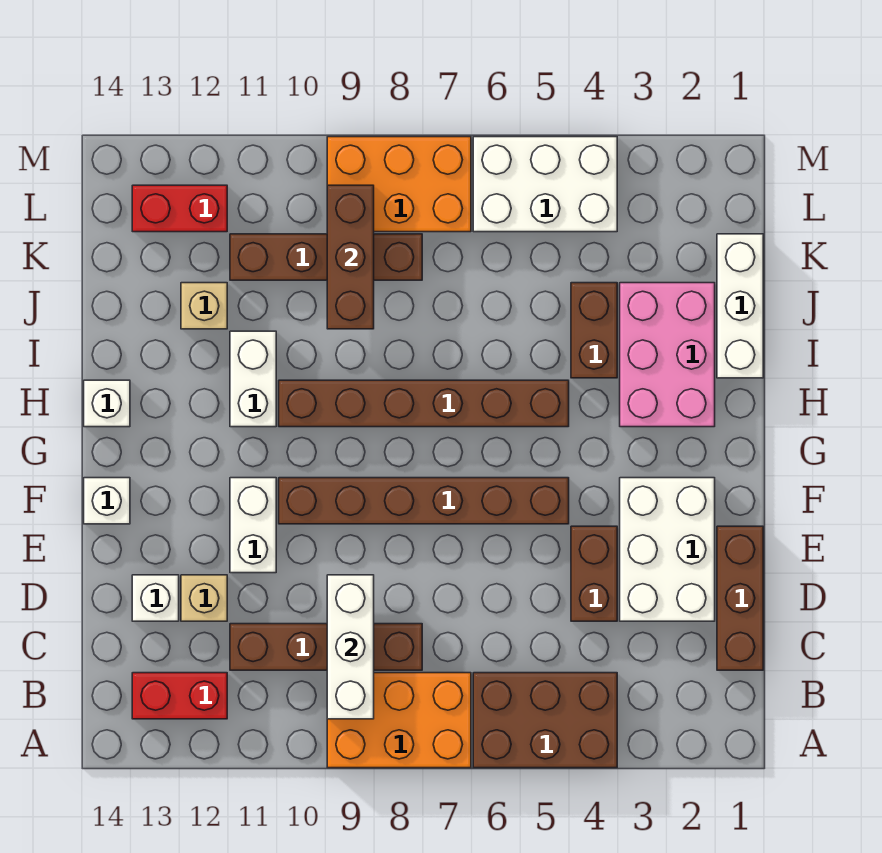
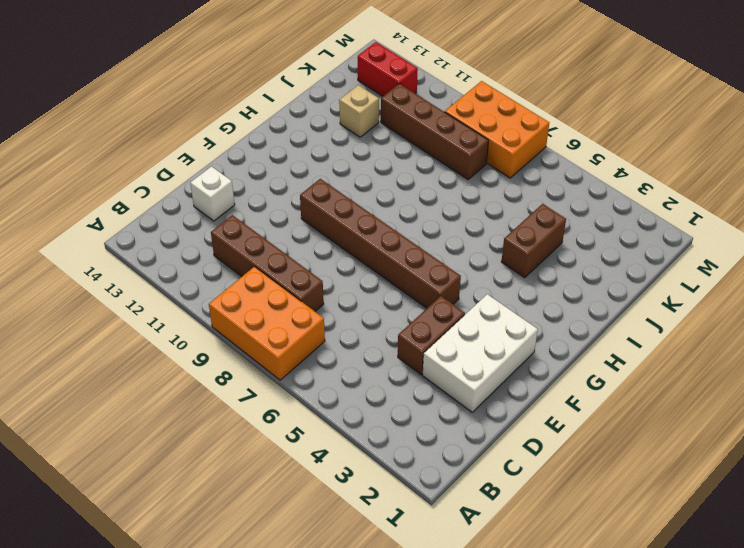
none -> brown brick A4:B6 level 1
none -> red brick B12:B13 level 1
none -> brown brick C1:E1 level 1

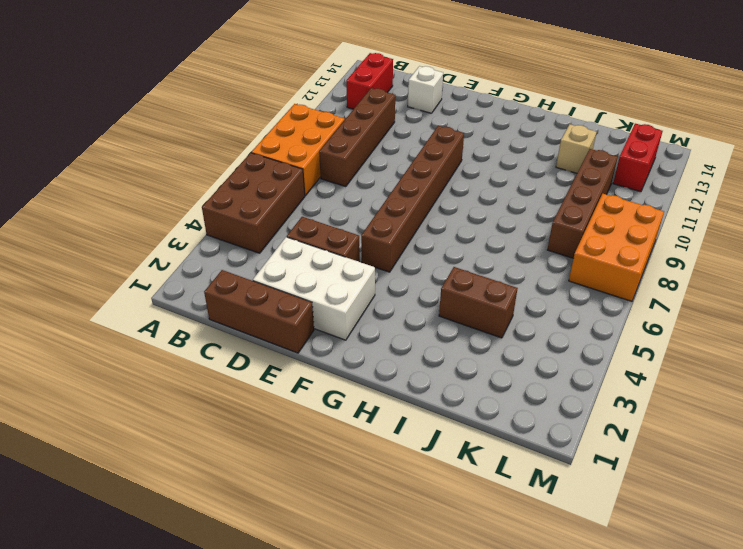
none -> tan brick D12 level 1
none -> white brick E11:F11 level 1
none -> white brick F14 level 1

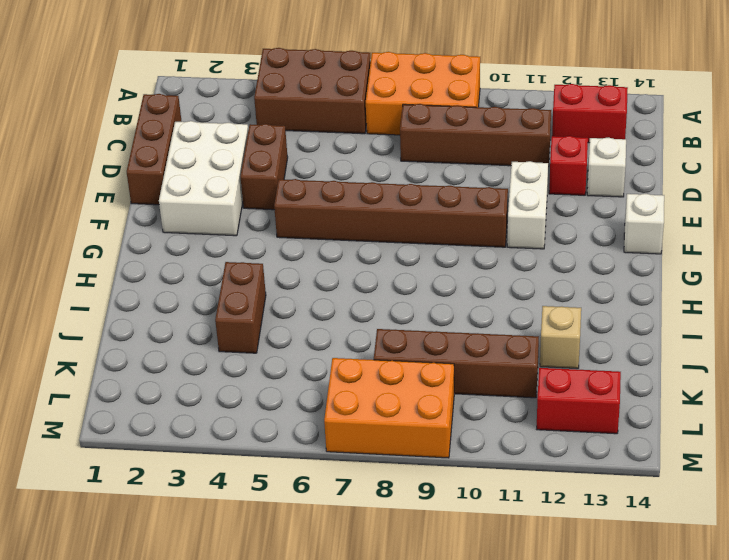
red brick D12 level 1 -> tan brick D12 level 1
none -> pink brick H2:J3 level 1
none -> brown brick H5:H10 level 1
none -> white brick H11:I11 level 1

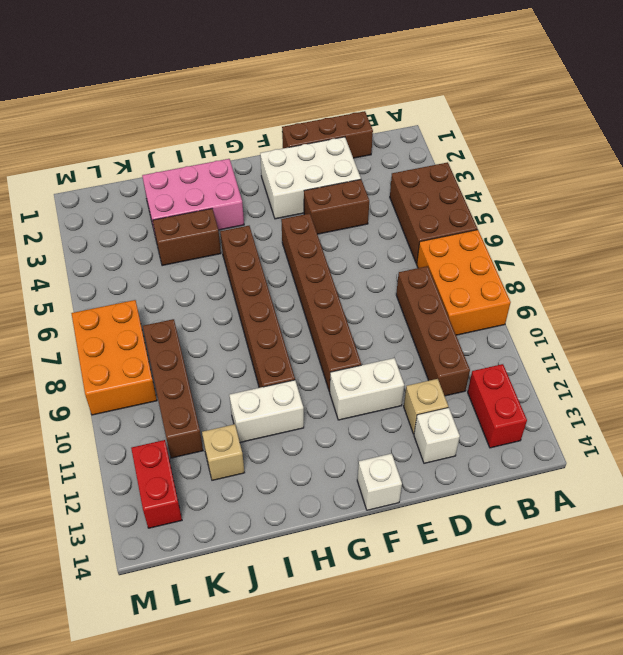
none -> white brick H14 level 1
none -> white brick I1:K1 level 1
none -> white brick L4:M6 level 1

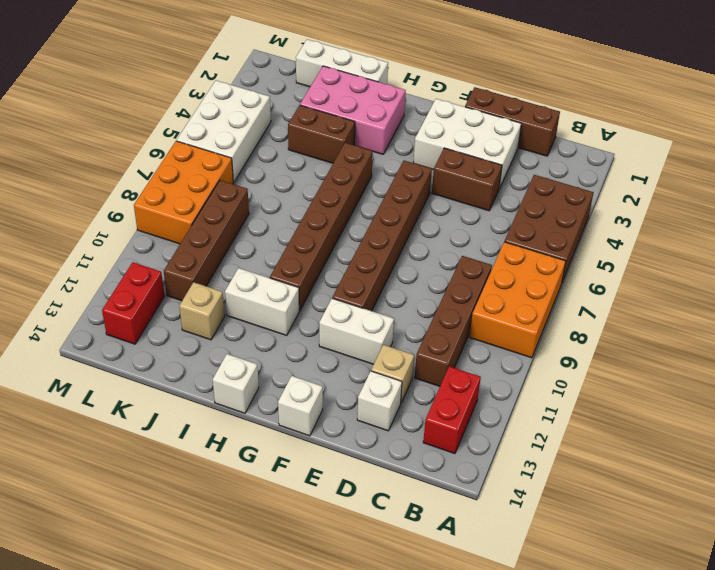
none -> white brick B9:D9 level 2
none -> brown brick J9:L9 level 2

